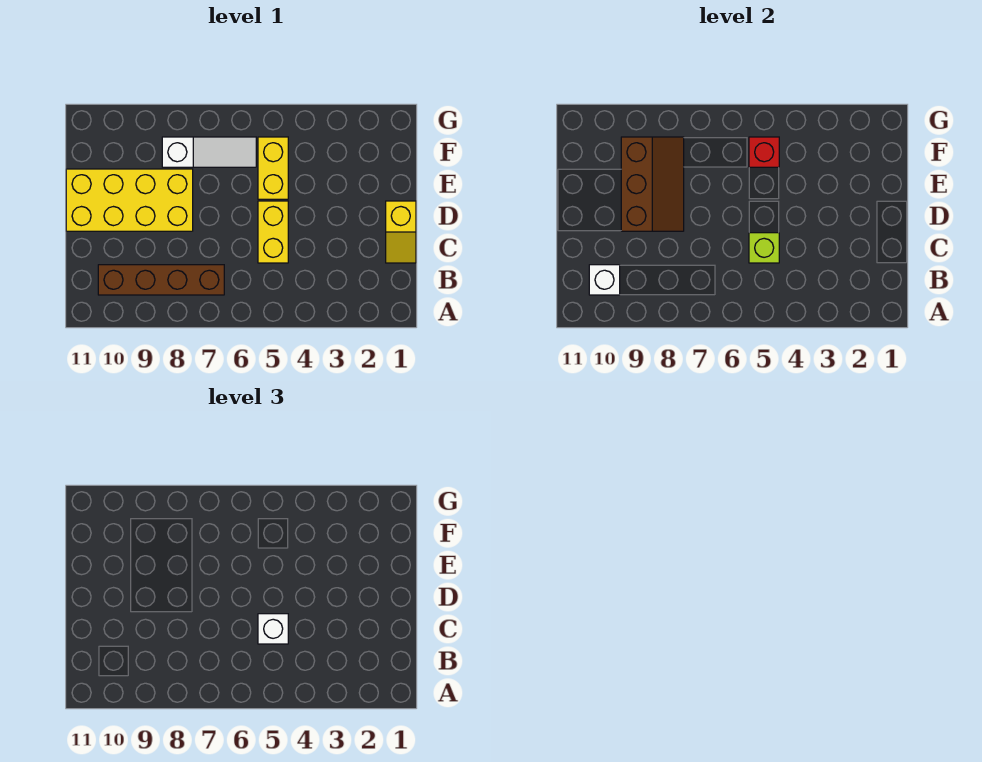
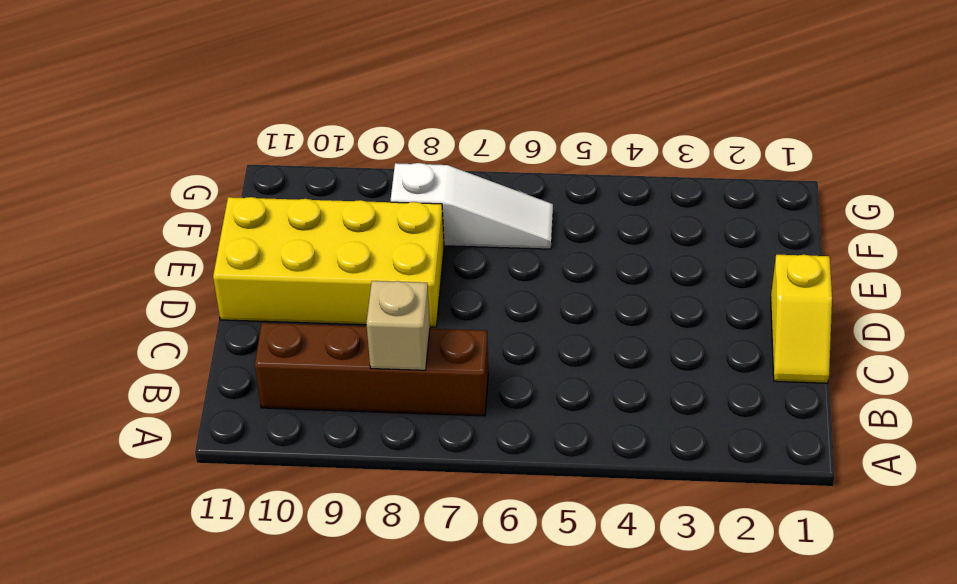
tan brick B8 level 2 -> none
none -> yellow brick C5:D5 level 1
none -> yellow brick E5:F5 level 1

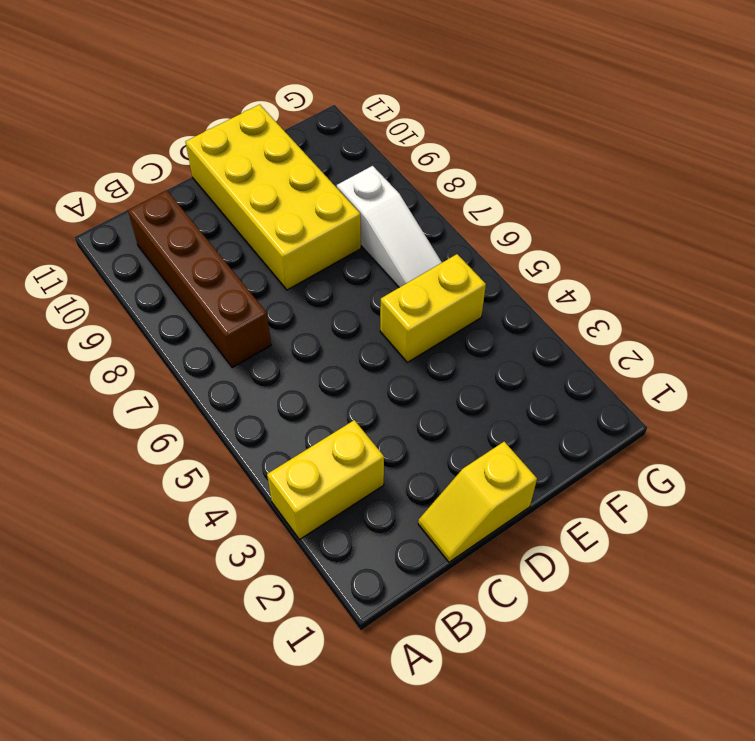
yellow brick A3:B3 level 1 -> yellow brick C5:D5 level 1
none -> white brick B10 level 2
none -> lime brick C5 level 2

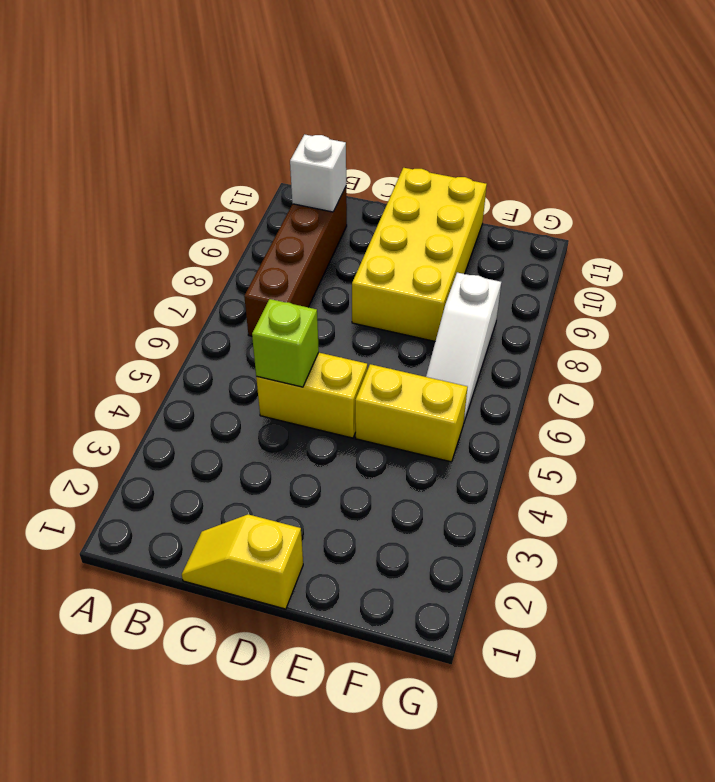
none -> brown slope D8:F9 level 2 top 9
none -> red brick F5 level 2

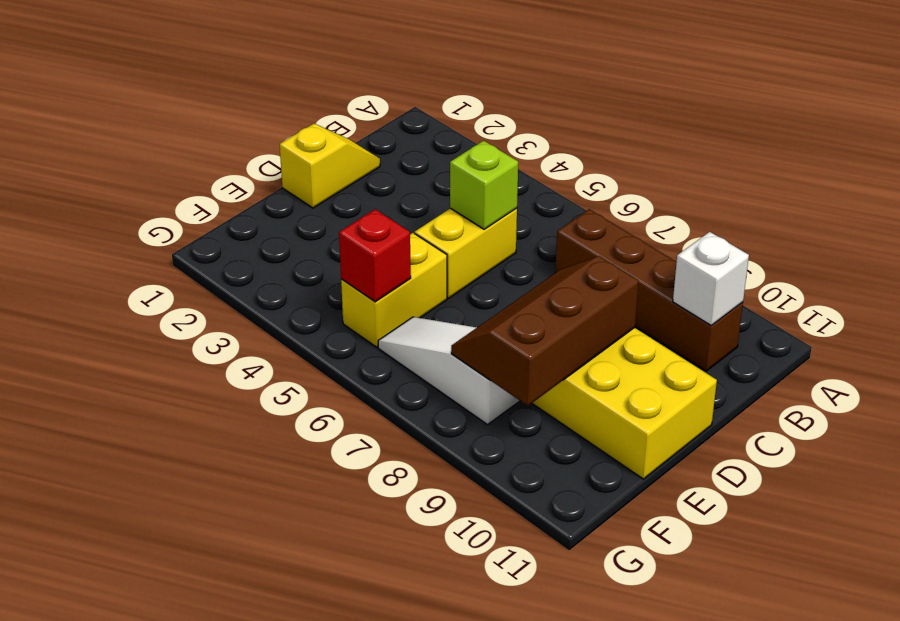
none -> white brick C5 level 3

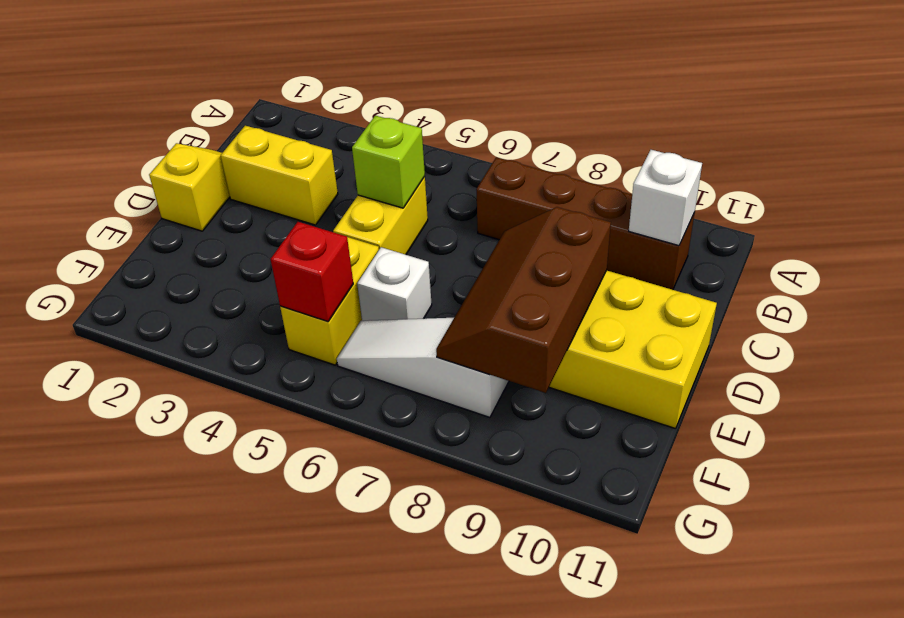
yellow brick C2:C3 level 1 -> none
white brick E6 level 1 -> white brick C5 level 3

